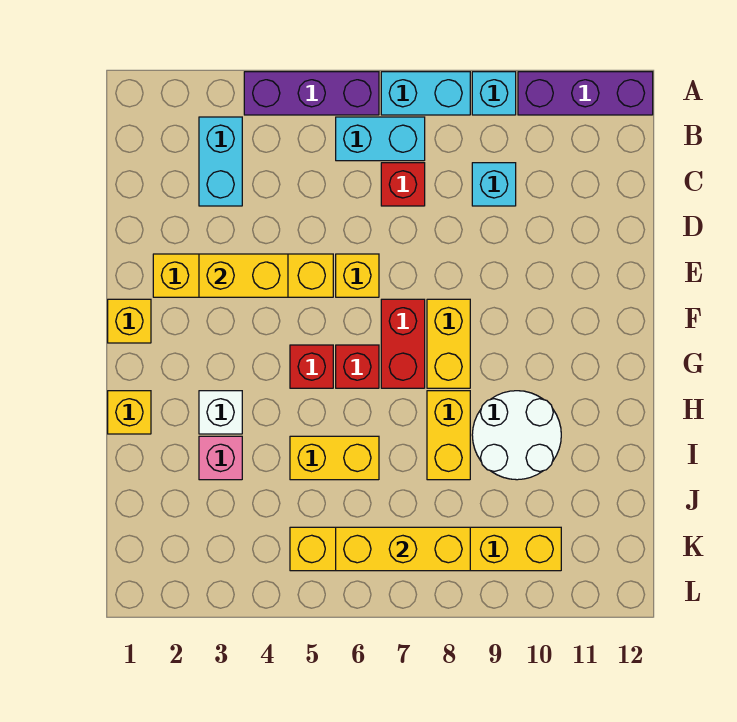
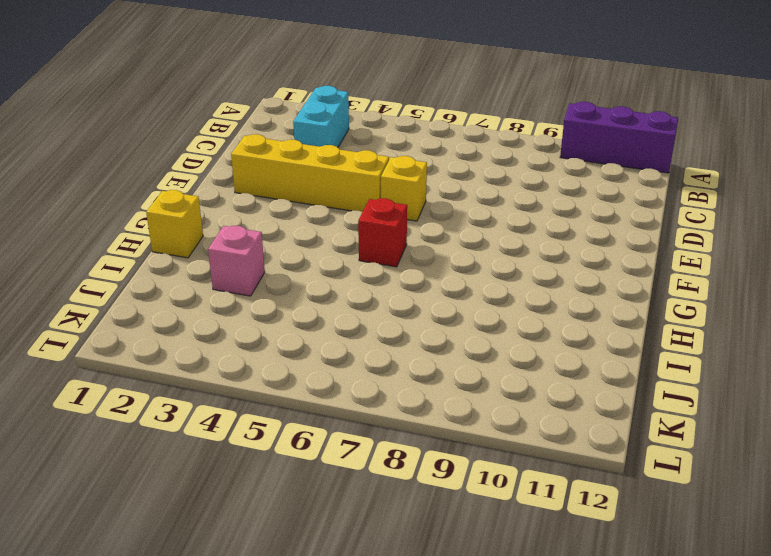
none -> purple brick A4:A6 level 1
none -> cyan brick A7:A8 level 1
none -> cyan brick A9 level 1

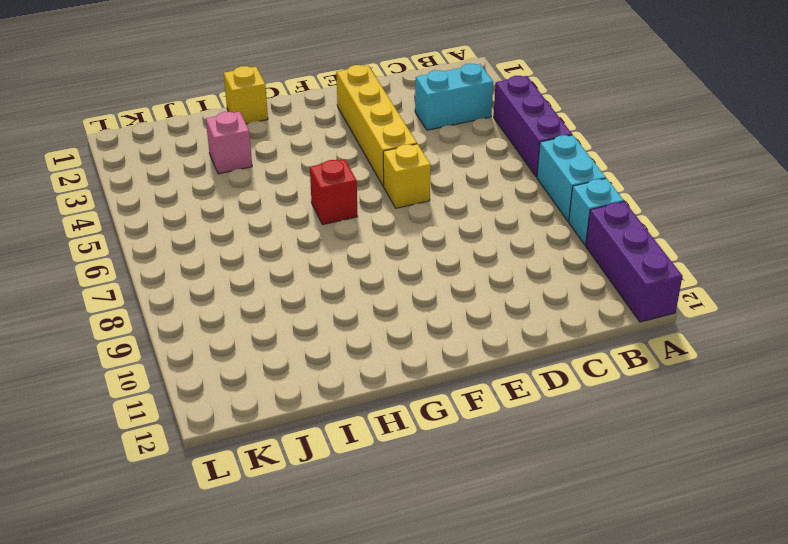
none -> cyan brick B6:B7 level 1
none -> red brick C7 level 1
none -> cyan brick C9 level 1

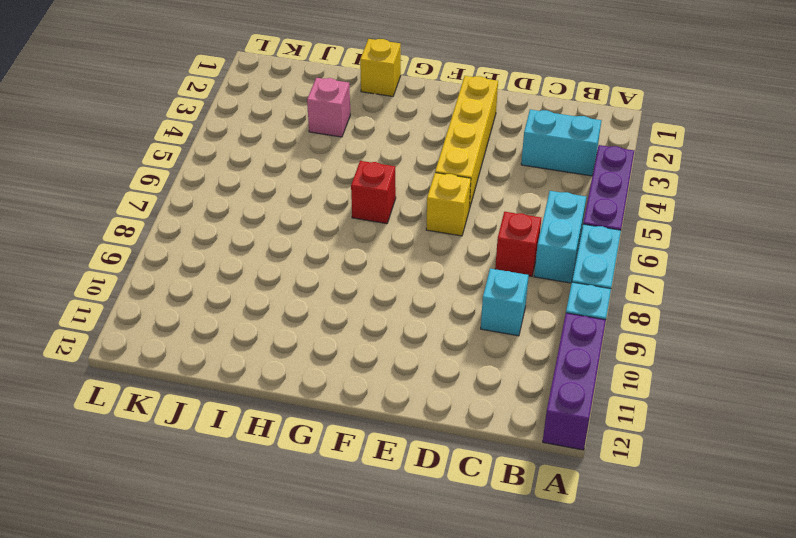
none -> yellow brick F1 level 1
none -> red brick F7:G7 level 1
none -> yellow brick F8:G8 level 1

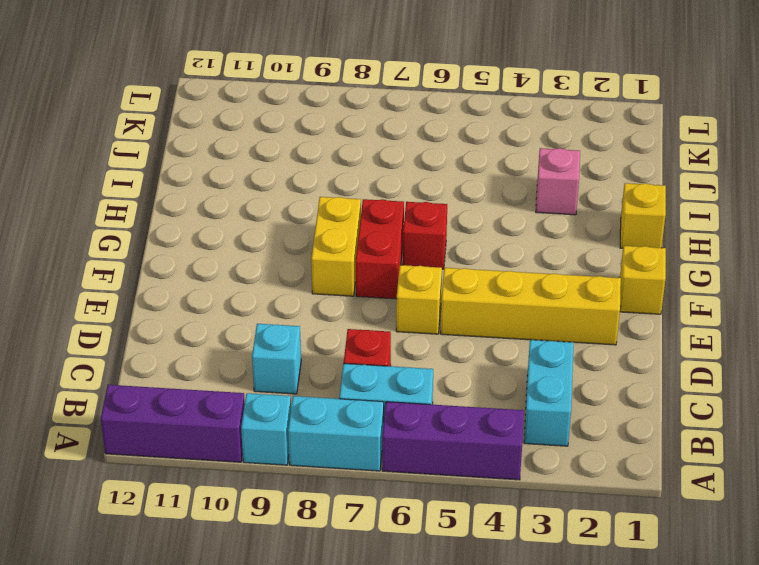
none -> red brick G5 level 1
none -> white brick H3 level 1
none -> yellow brick H8:I8 level 1

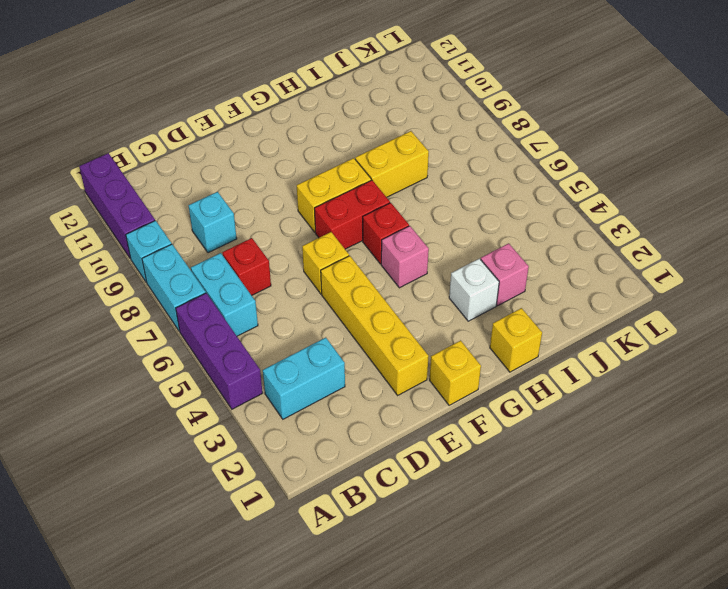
pink brick G5 level 1 -> red brick G5 level 1
none -> white round brick H9:I10 level 1
none -> yellow brick I5:I6 level 1
none -> yellow brick K5:K10 level 1

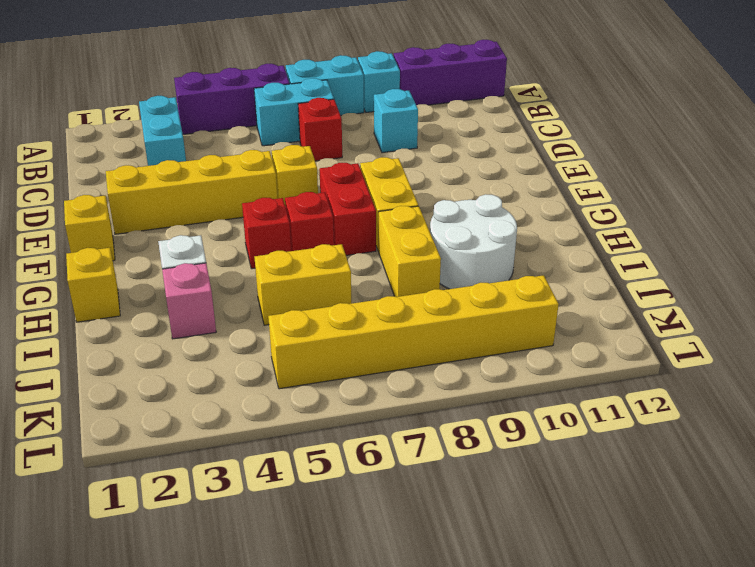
none -> yellow brick E3:E4 level 2
none -> yellow brick K6:K8 level 2

